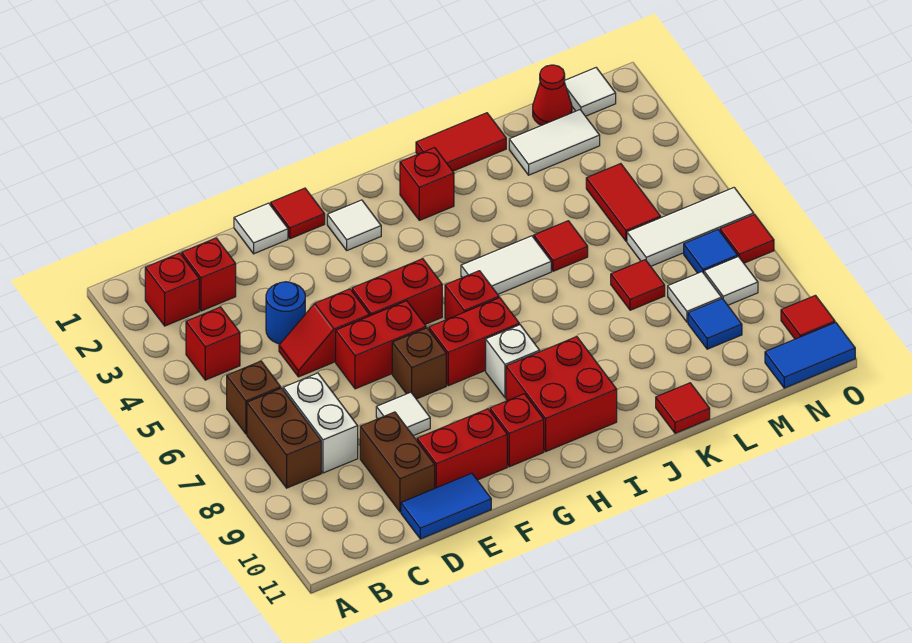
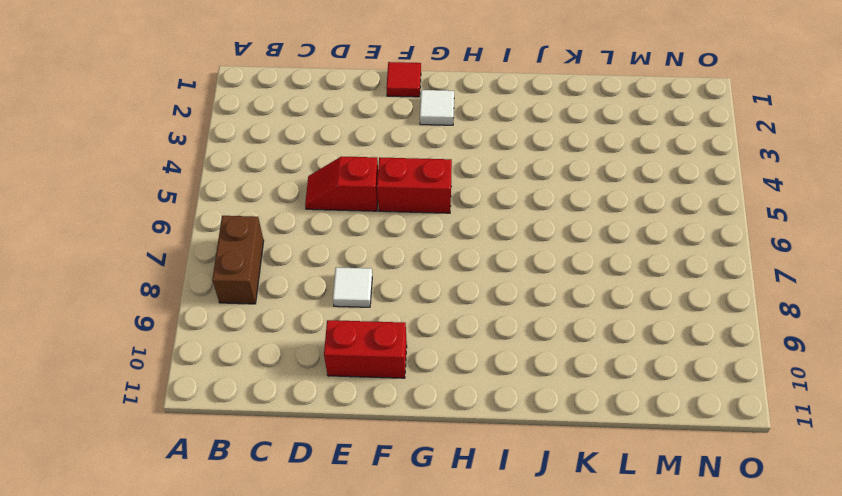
none -> red brick B2 level 1
none -> red brick B4 level 1
none -> brown brick B6 level 1
none -> red brick C2 level 1

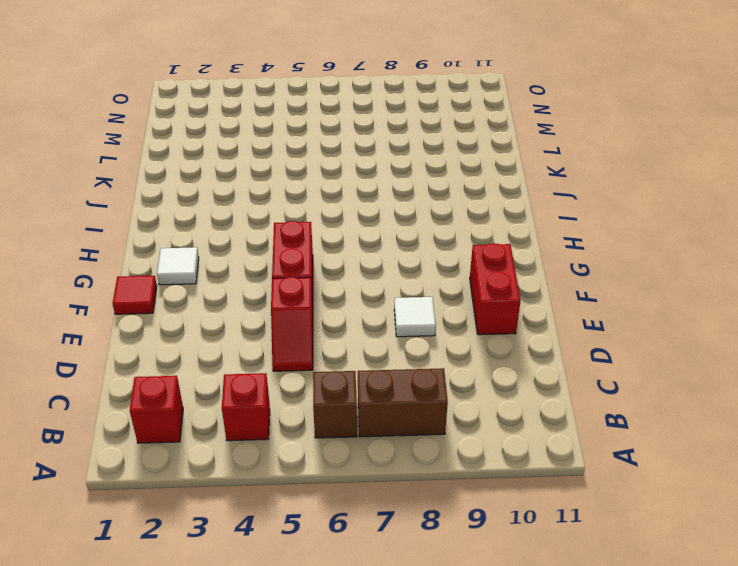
none -> red brick C2 level 1
none -> white brick C7:C8 level 1
none -> blue round brick D4 level 1
none -> brown brick D9:D10 level 1

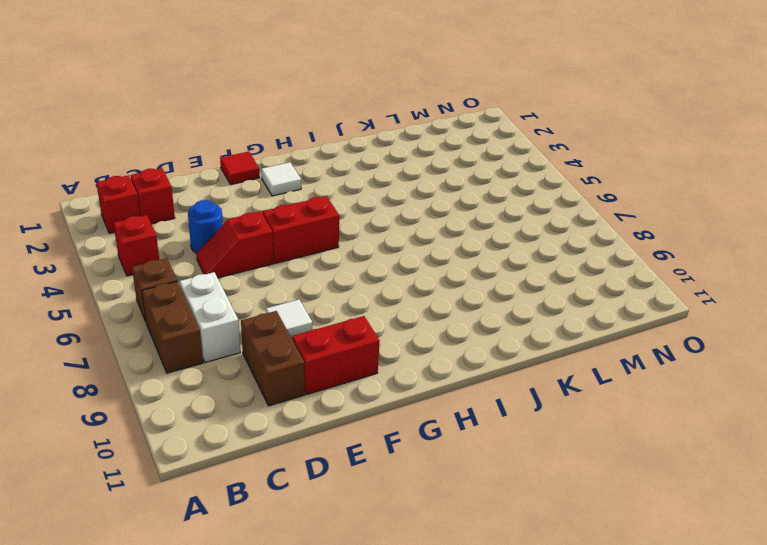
none -> blue tile D11:E11 level 1
none -> white tile E1 level 1
none -> red brick E6:F6 level 1
none -> brown brick F7 level 1

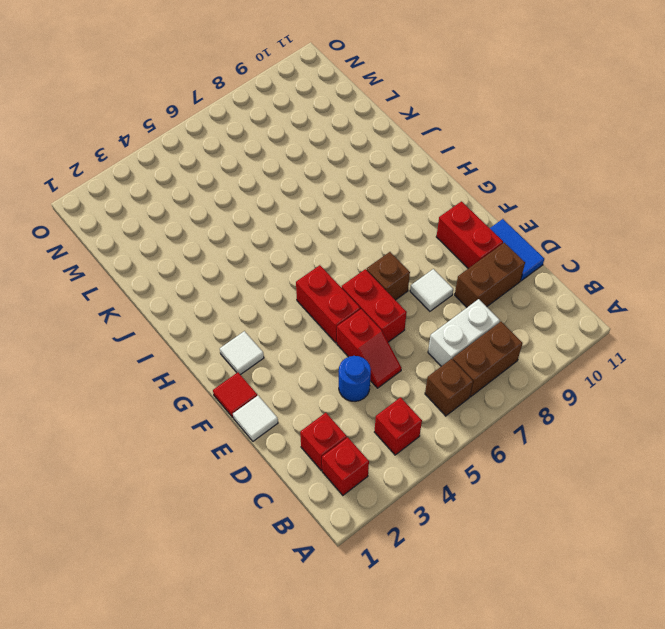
none -> red brick G7:H7 level 1
none -> red brick G10 level 1
none -> red brick H6 level 1
none -> white brick H8 level 1

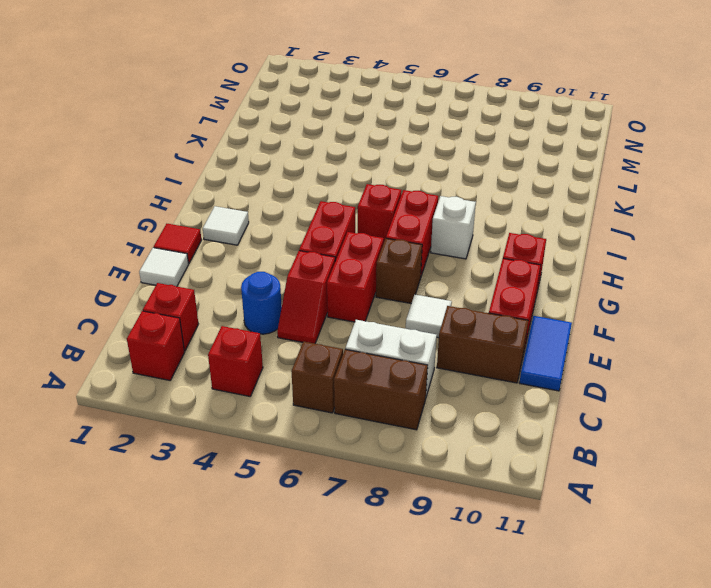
none -> red brick H9:I10 level 1
none -> red brick I2 level 1
none -> white tile I5:J5 level 1
none -> red tile J1:K1 level 1

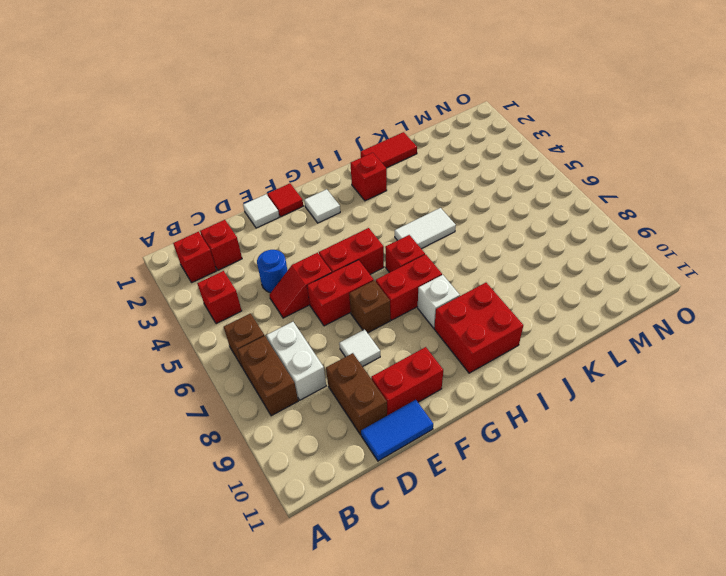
none -> red brick G10 level 1
none -> red tile K5 level 1
none -> red tile K11 level 1
none -> white tile L2:M2 level 1

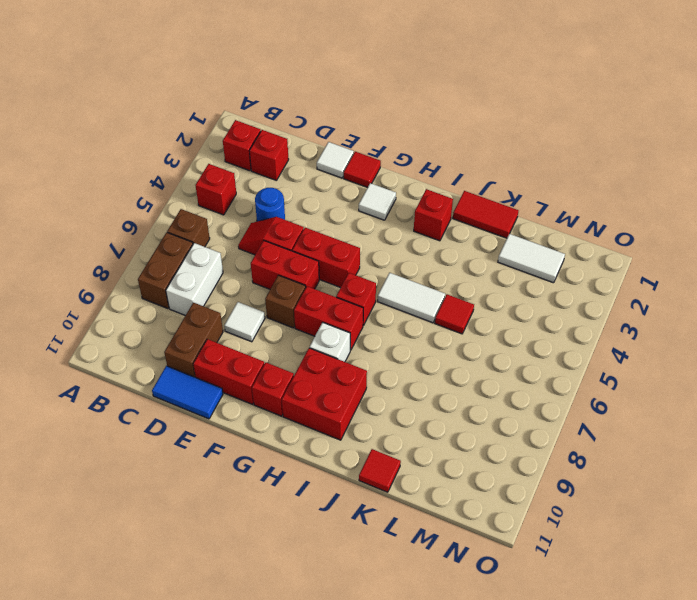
none -> red tile L7 level 1
none -> red cone M1 level 1
none -> red tile M4:M5 level 1
none -> white tile M6:O6 level 1

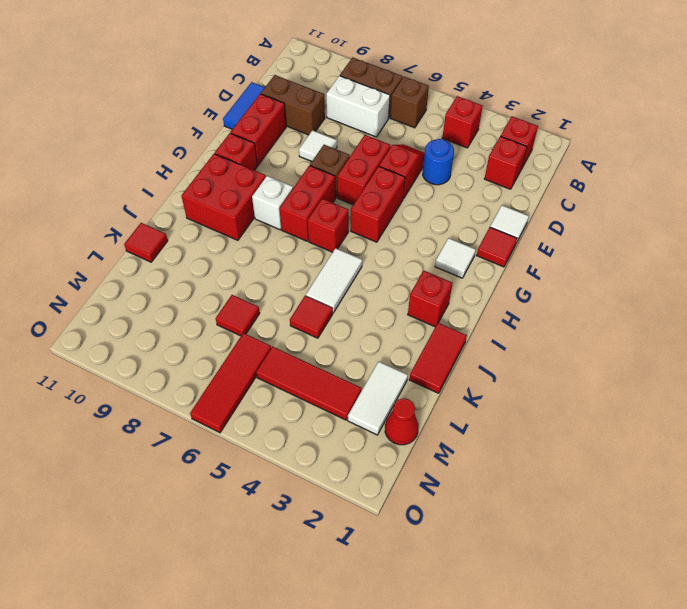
red tile M3:M5 level 1 -> red tile M4:M5 level 1
red tile M6:O6 level 1 -> white tile M6:O6 level 1
none -> white tile M8 level 1
none -> blue tile M9 level 1
none -> white tile N1 level 1
none -> blue tile N7 level 1

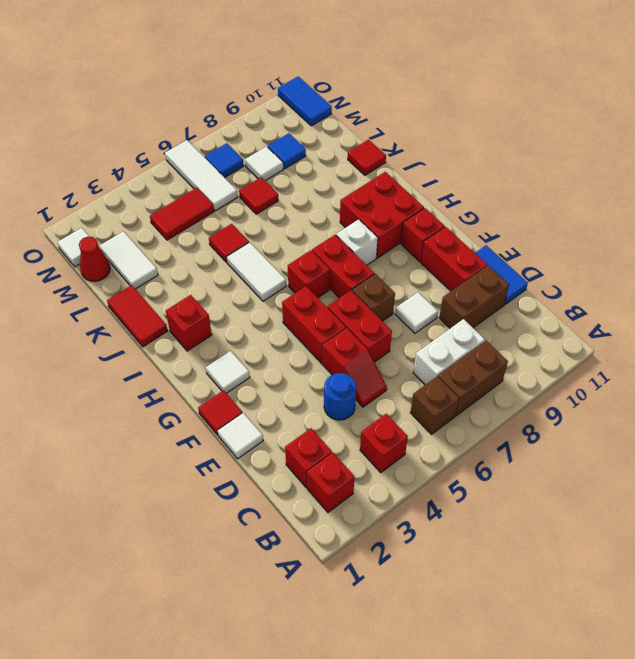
none -> white tile N8 level 1
none -> red tile O7 level 1
none -> red tile O10 level 1

